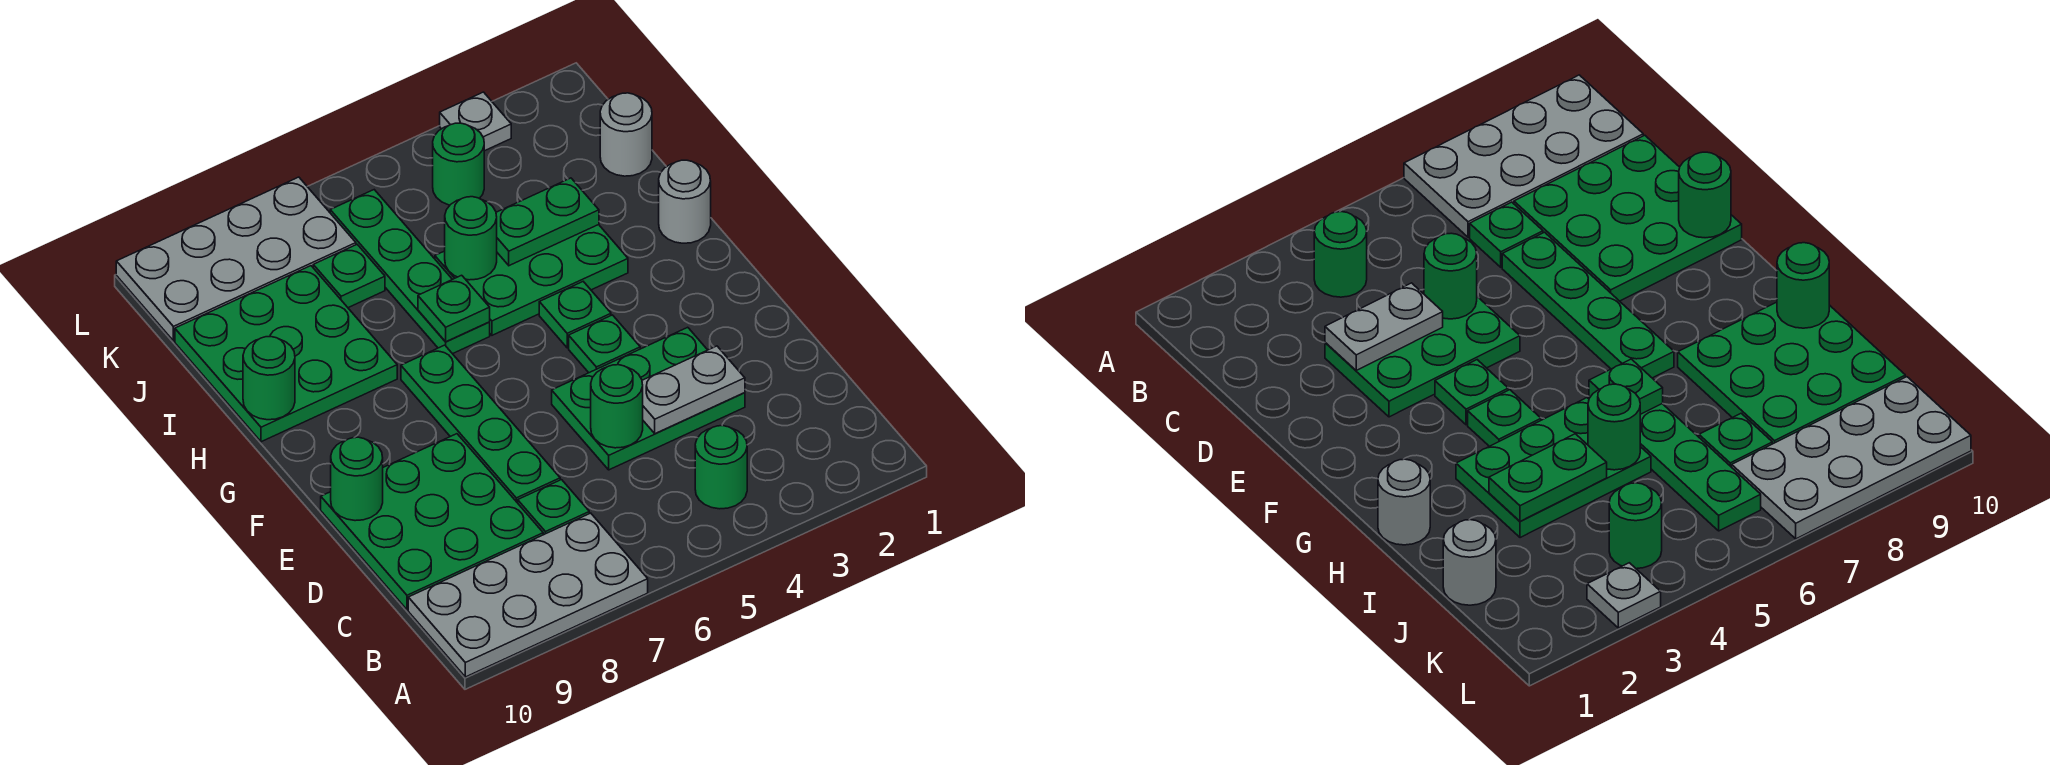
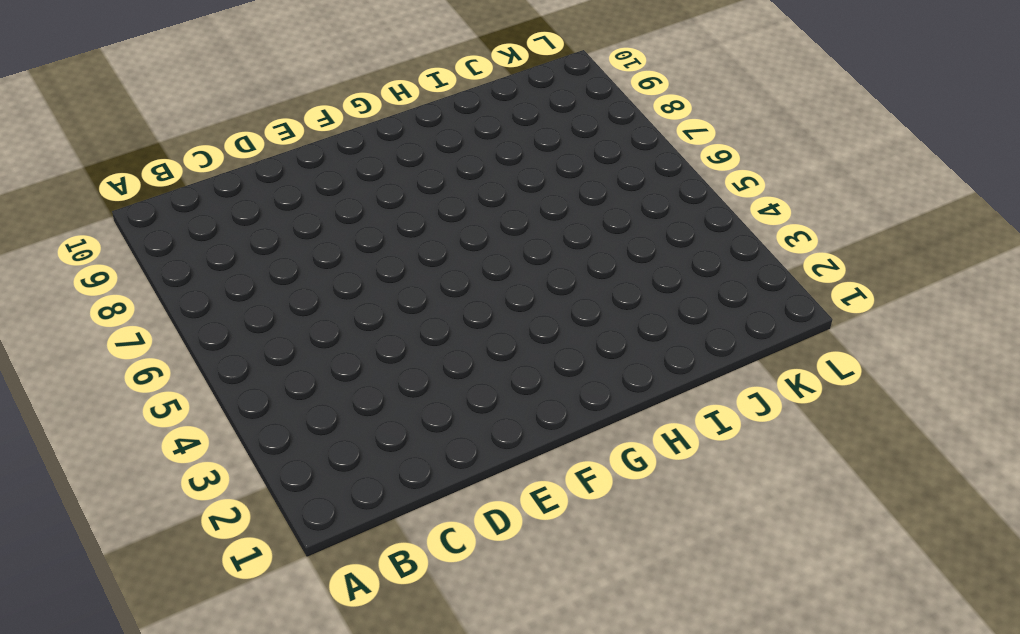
none -> grey plate A7:B10 level 1
none -> green round brick B4 level 1
none -> green plate C7 level 1

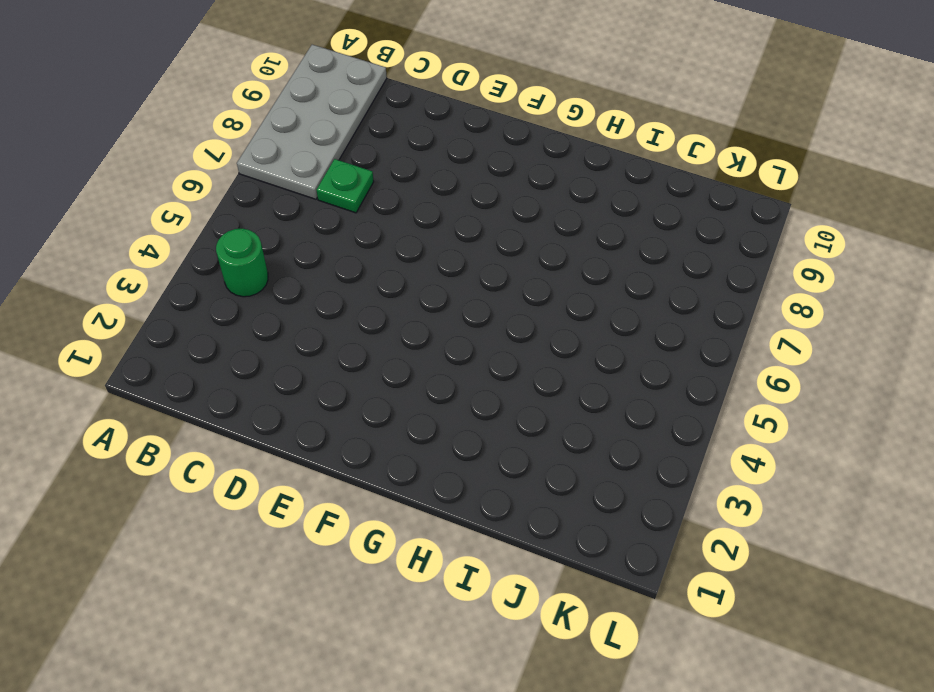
none -> green plate C8:E10 level 1
none -> green plate D3:E5 level 1
none -> green plate D7:G7 level 1

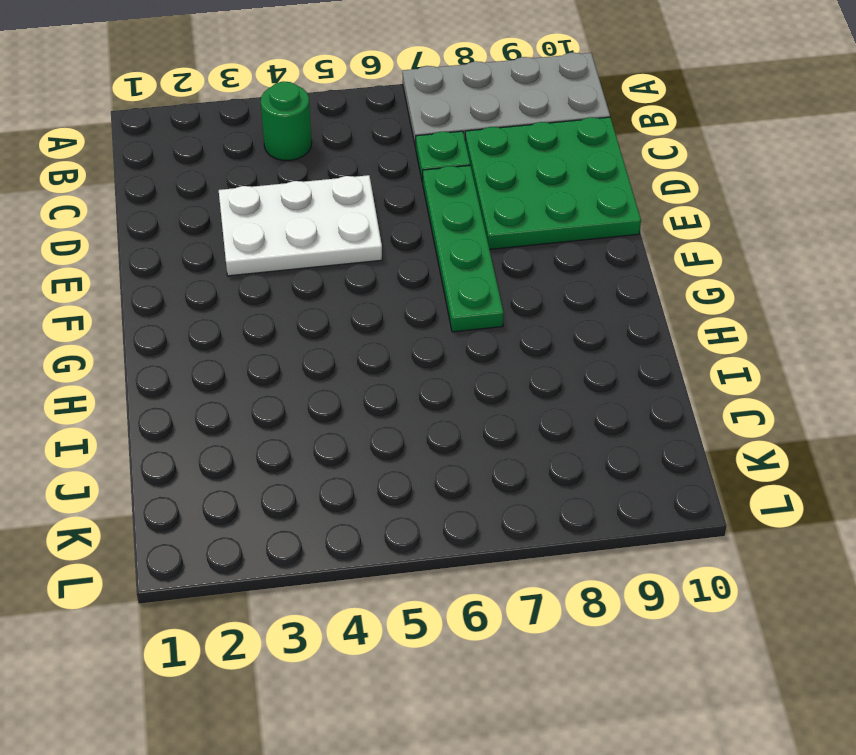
white plate D3:E5 level 1 -> green plate D3:E5 level 1
none -> green plate F4 level 1
none -> green plate G4 level 1
none -> grey round brick H1 level 1

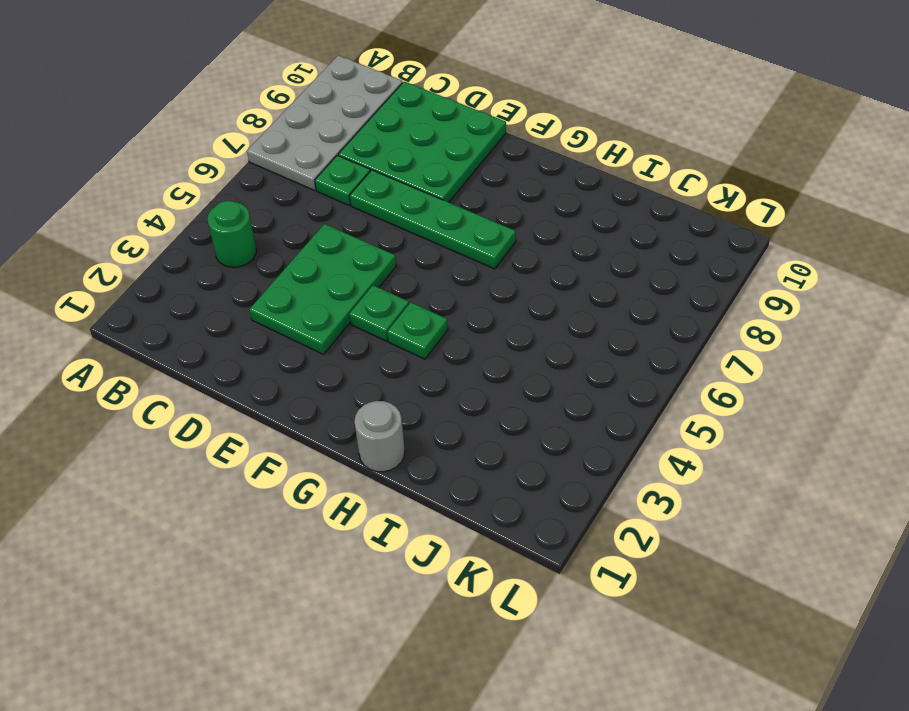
none -> green plate H3:I5 level 1
none -> green plate H6:K6 level 1
none -> green plate H8:J10 level 1

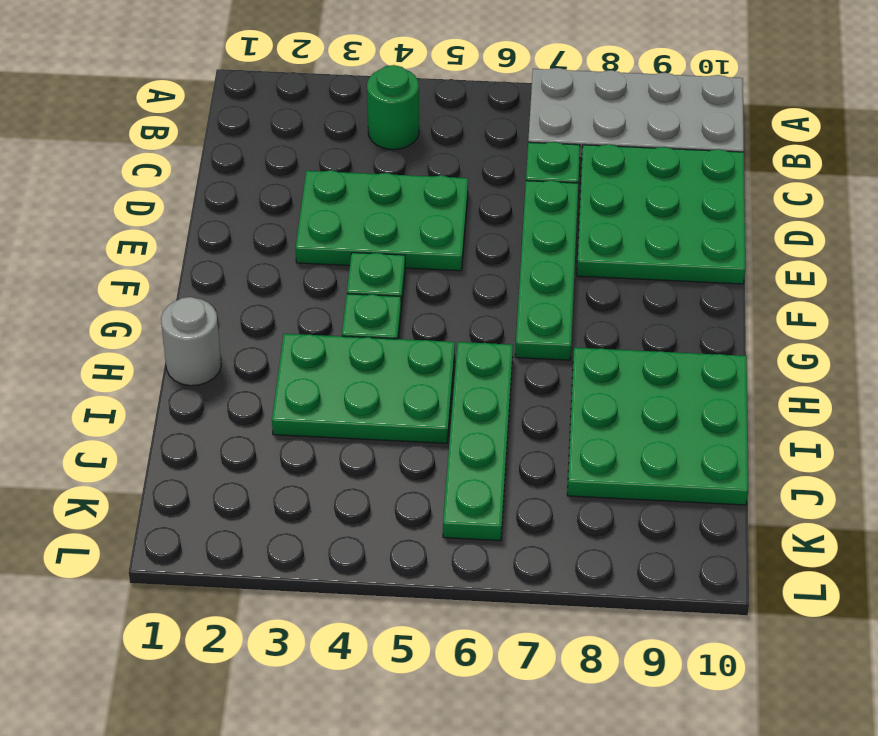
none -> grey round brick J1 level 1
none -> green plate J7 level 1
none -> green round brick K4 level 1

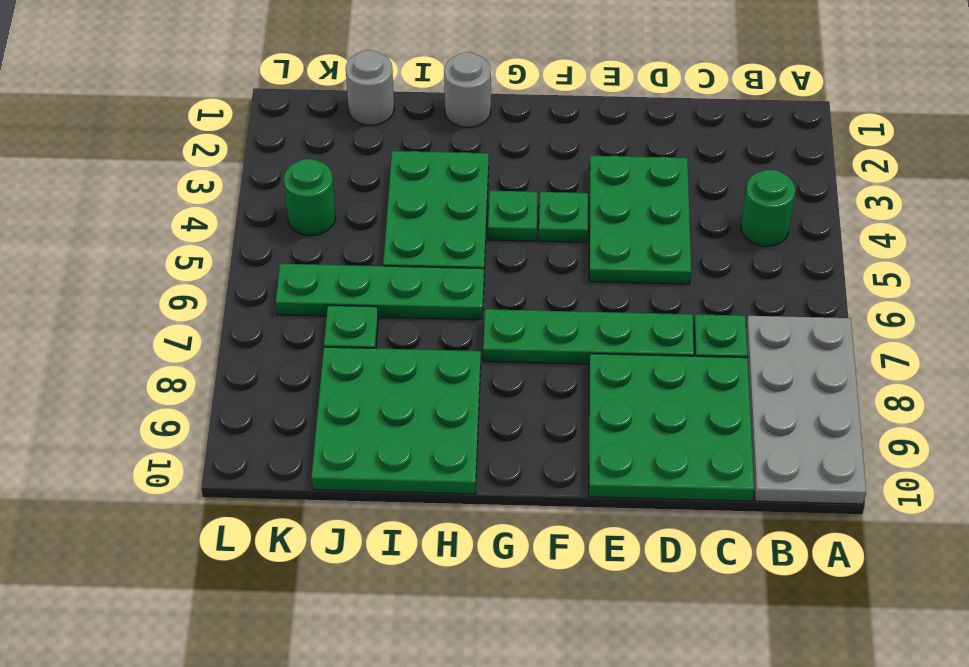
none -> grey plate K7:L10 level 1
none -> grey plate L3 level 1
none -> grey plate D3:D4 level 2

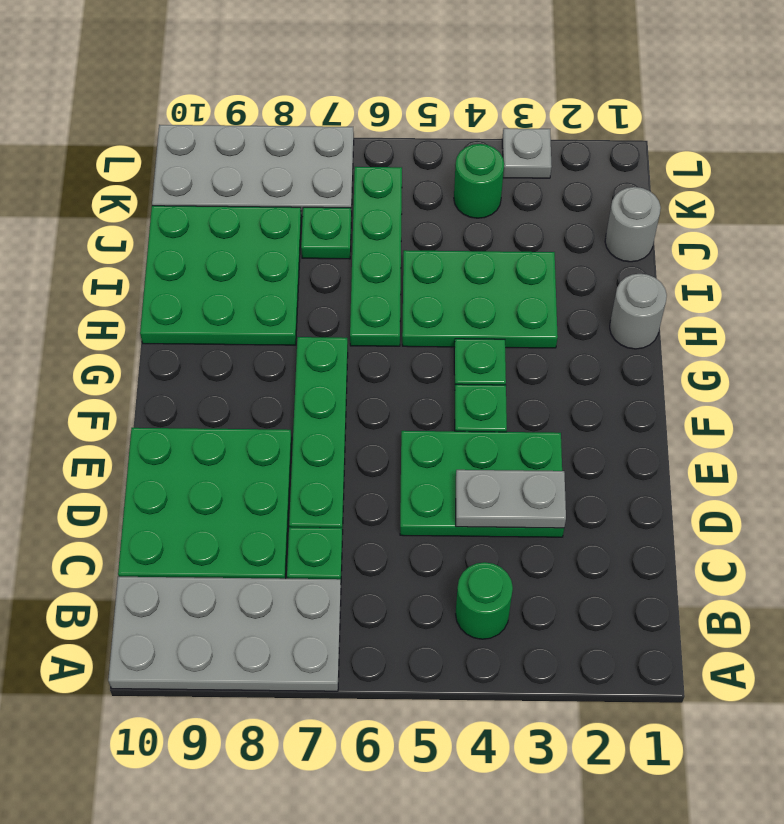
none -> green round brick D5 level 2
none -> green round brick E10 level 2
none -> green plate H6 level 2

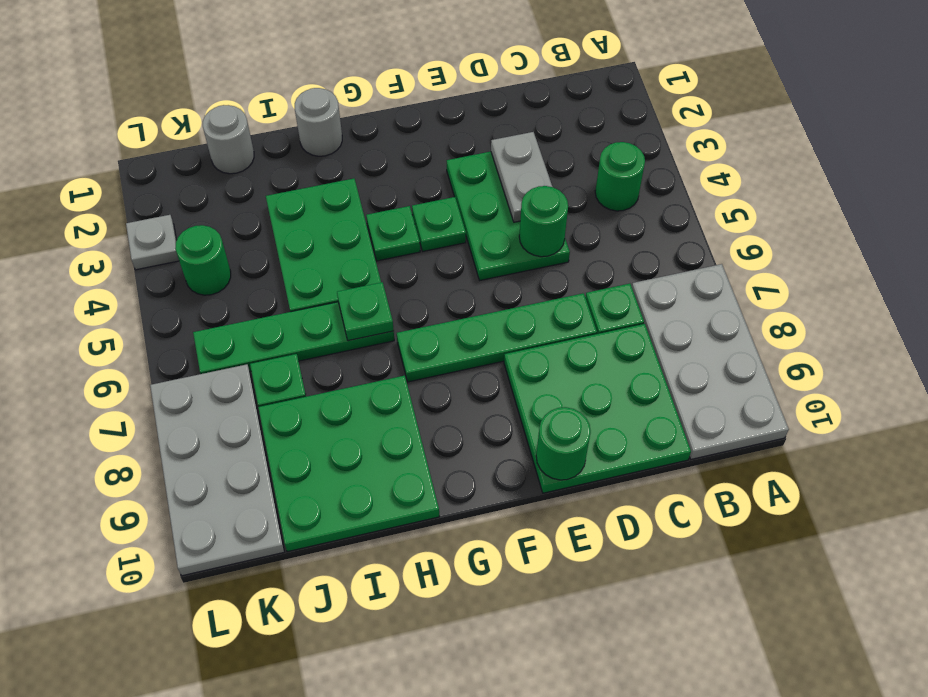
none -> green round brick H10 level 2
none -> green plate I3:I4 level 2
none -> green round brick I5 level 2

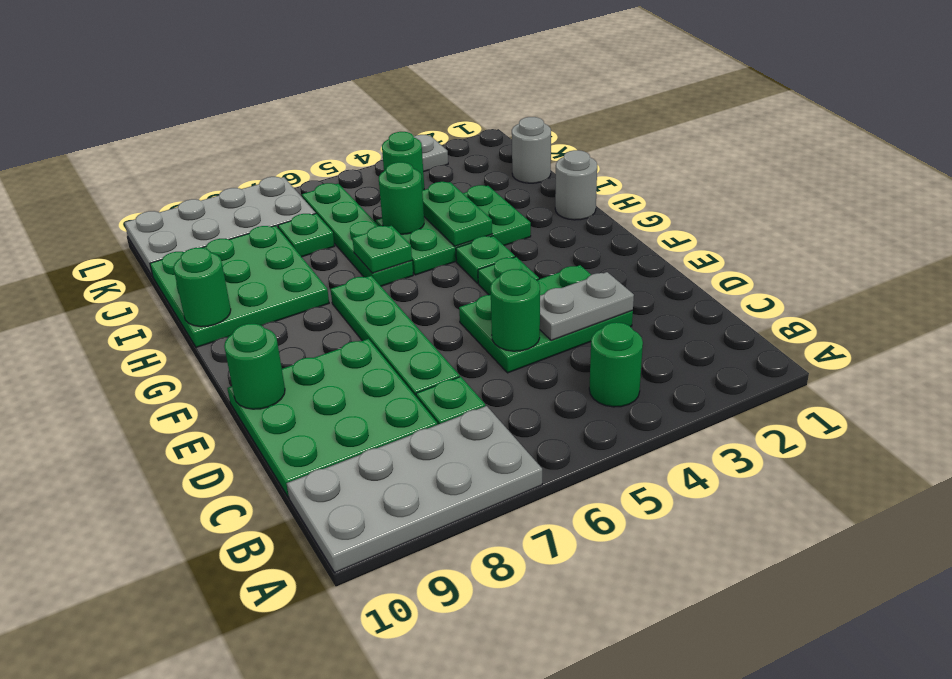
green plate H4:I4 level 2 -> green plate I3:I4 level 2

